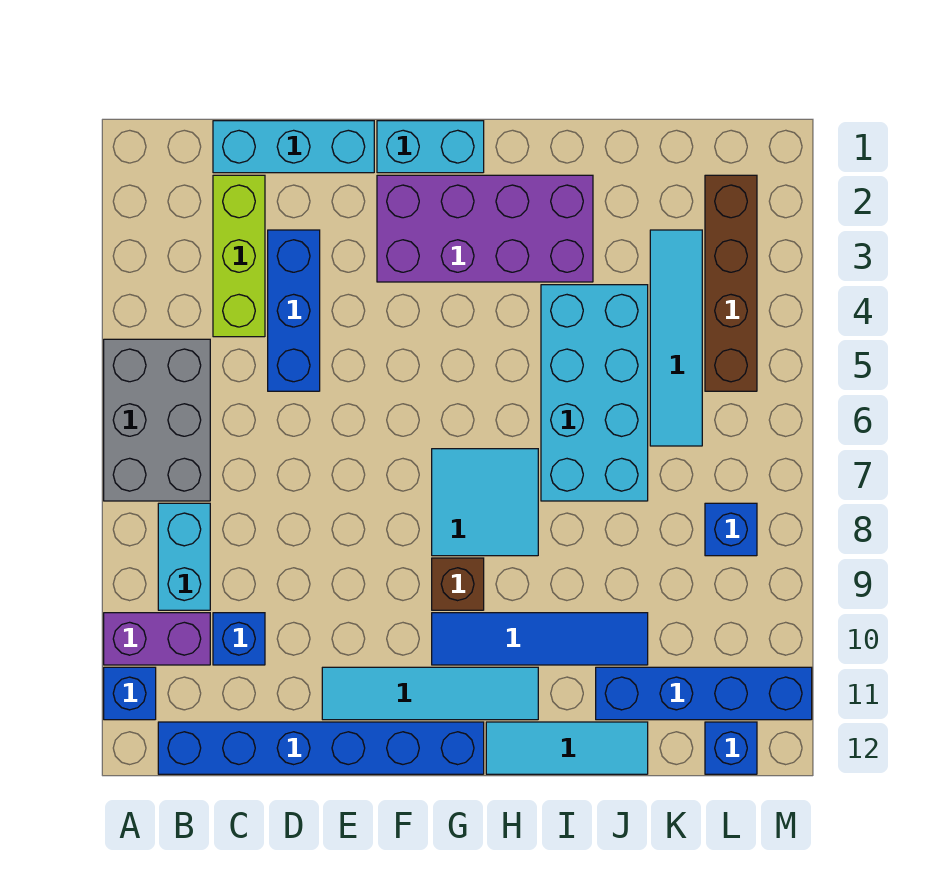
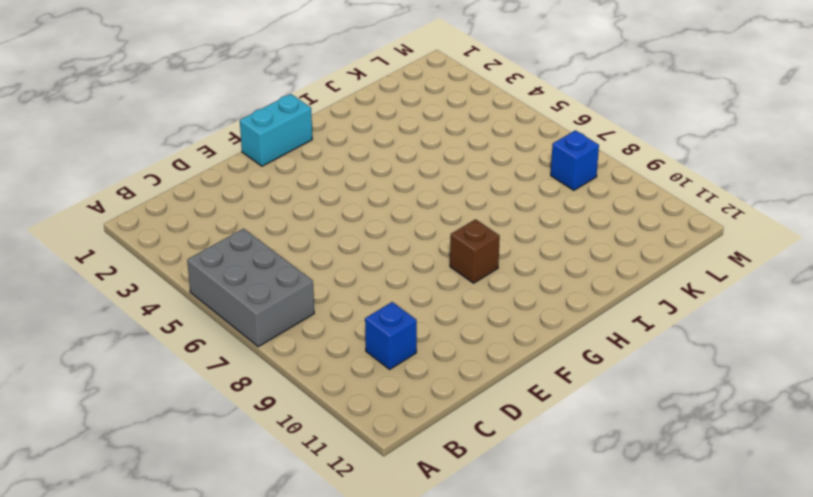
none -> purple brick A10:B10 level 1
none -> blue brick A11 level 1
none -> cyan brick B8:B9 level 1

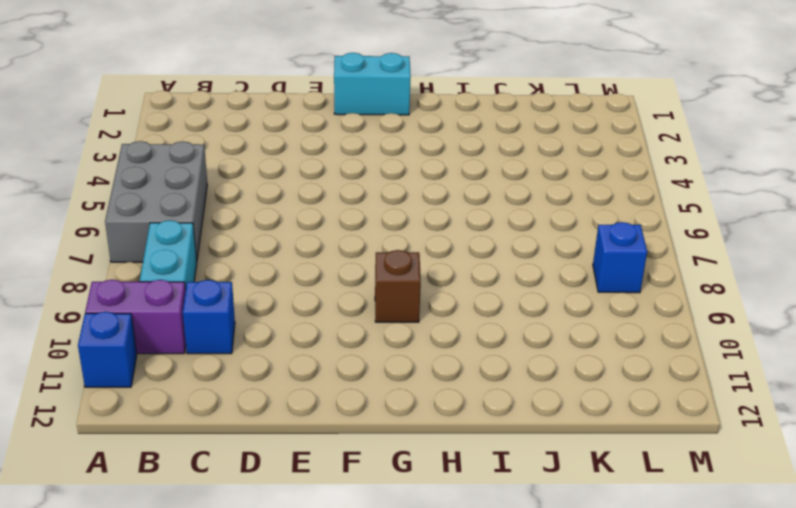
none -> blue brick B12:G12 level 1
none -> cyan brick C1:E1 level 1
none -> lime brick C2:C4 level 1

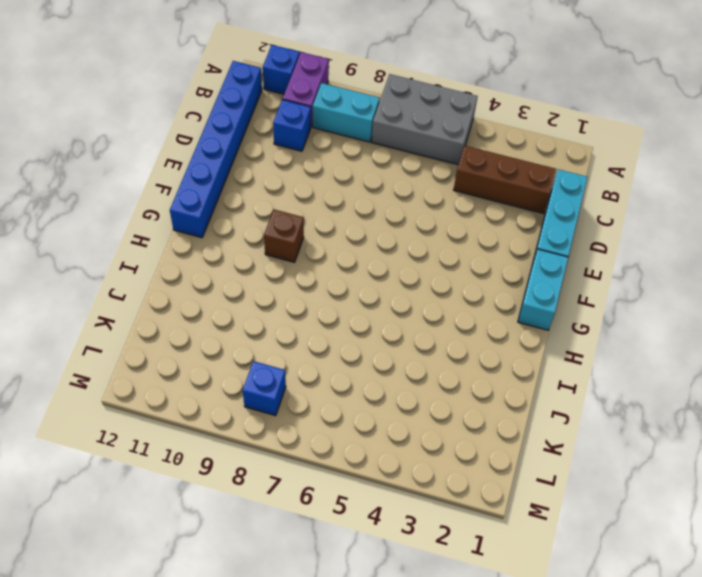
brown brick C2:C4 level 1 -> lime brick C2:C4 level 1
none -> blue brick D3:D5 level 1
none -> cyan tile E11:H11 level 1
none -> purple brick F2:I3 level 1

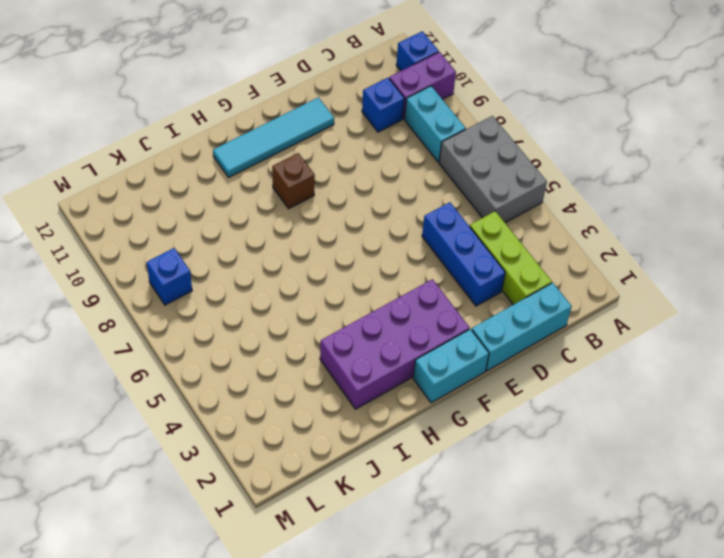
none -> blue brick B12:G12 level 1
none -> cyan tile G7:H8 level 1
none -> blue tile G10:J10 level 1

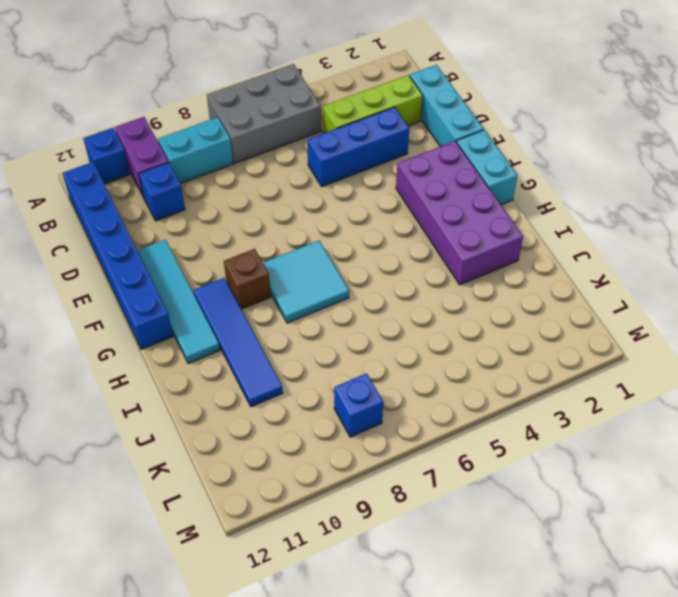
none -> cyan tile H12:J12 level 1
none -> cyan brick I4:J7 level 1
none -> blue brick J11:M11 level 1

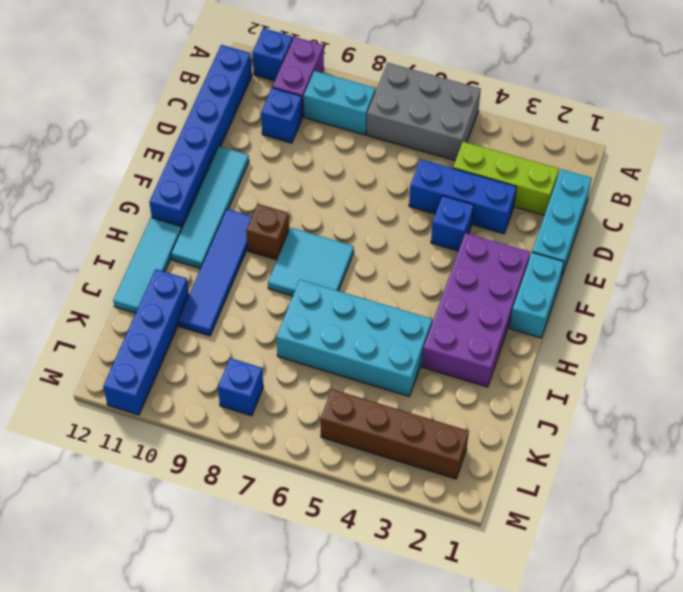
blue brick E4 level 1 -> blue brick L12 level 1
none -> cyan tile K3:K6 level 1

